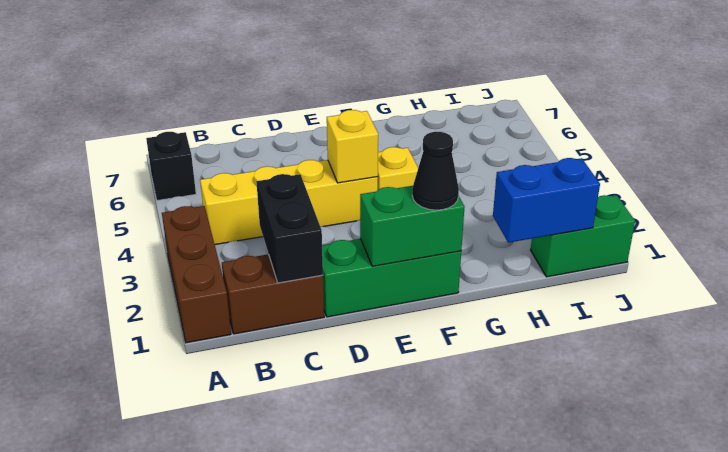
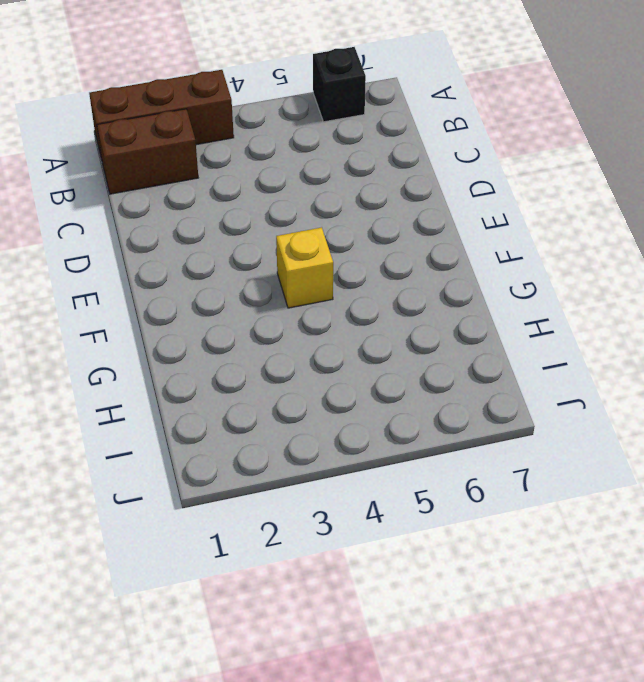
brown brick B1:B2 level 1 -> brown brick B1:C1 level 1
none -> yellow brick B4:E4 level 1
none -> green brick D1:F1 level 1
none -> green brick I1:J1 level 1

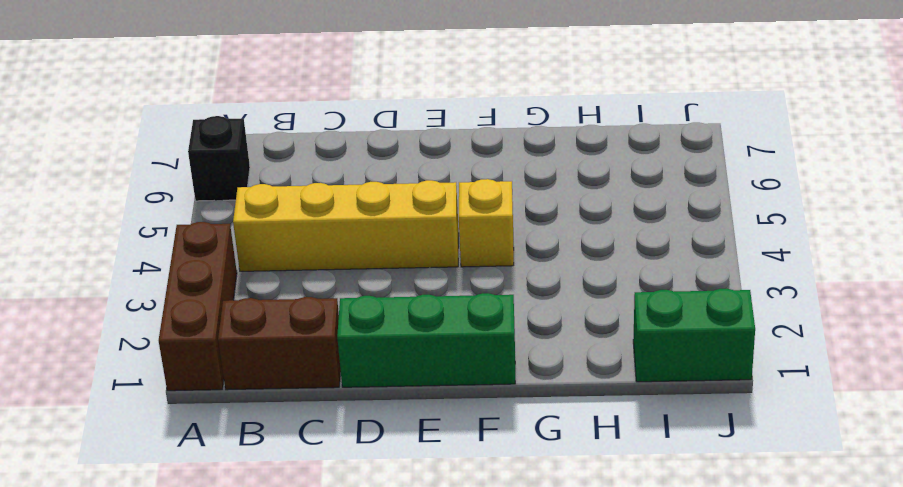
none -> black brick C1:C2 level 2
none -> green brick E1:F1 level 2
none -> yellow brick E4 level 2

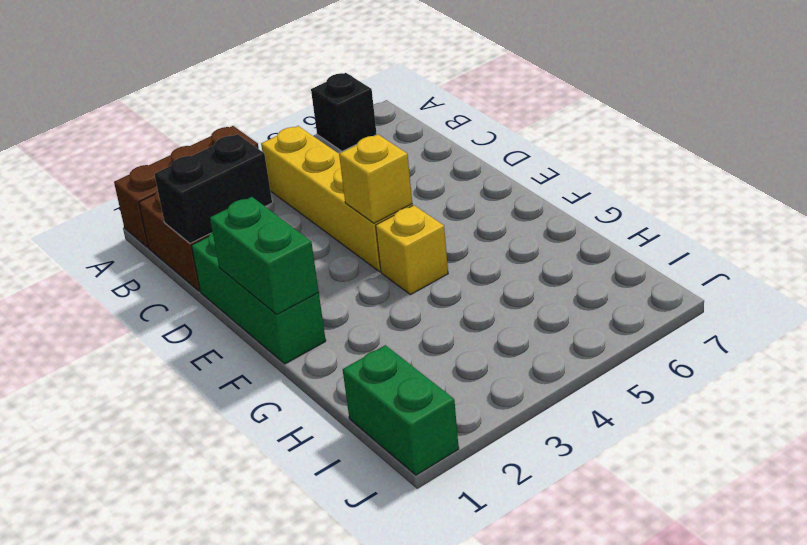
none -> blue brick H1:I1 level 2
none -> black cone F1 level 3

